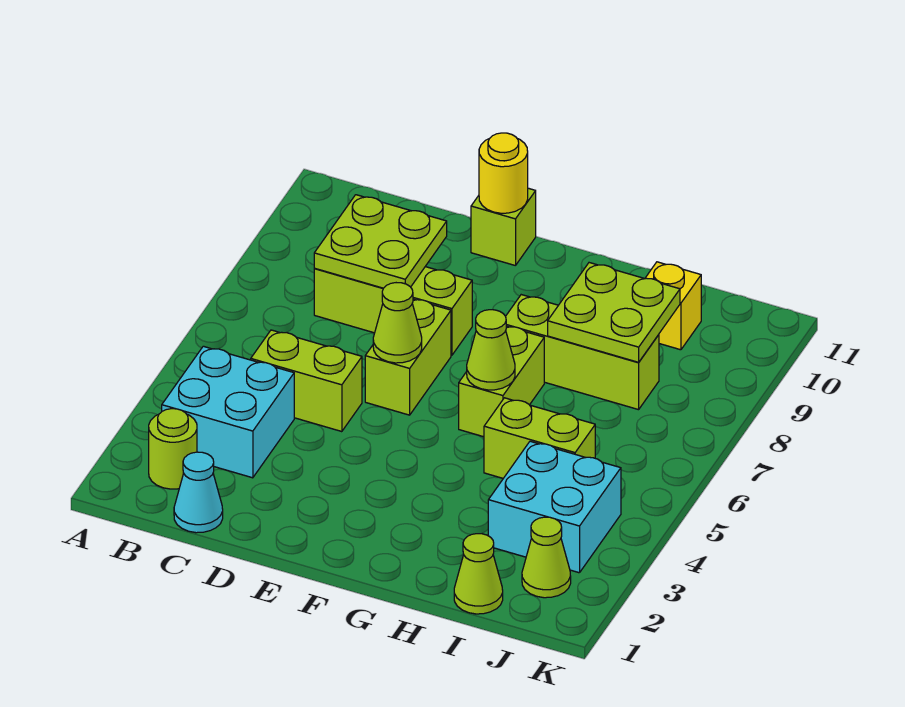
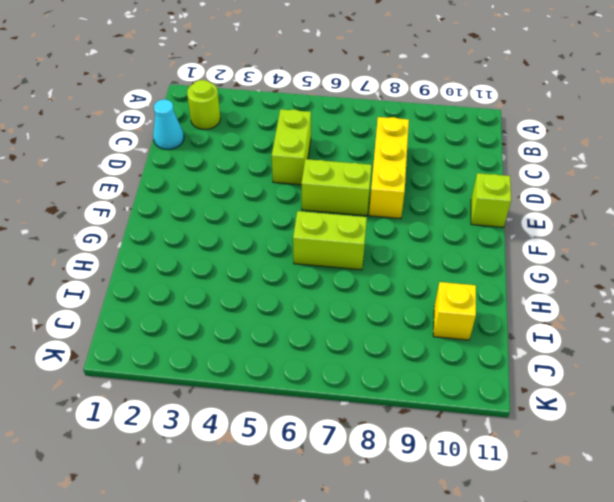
yellow brick C8:E8 level 1 -> lime brick C8:E8 level 1
none -> cyan brick B3:C4 level 1
none -> lime brick G8:I8 level 1
none -> lime brick H5:I5 level 1

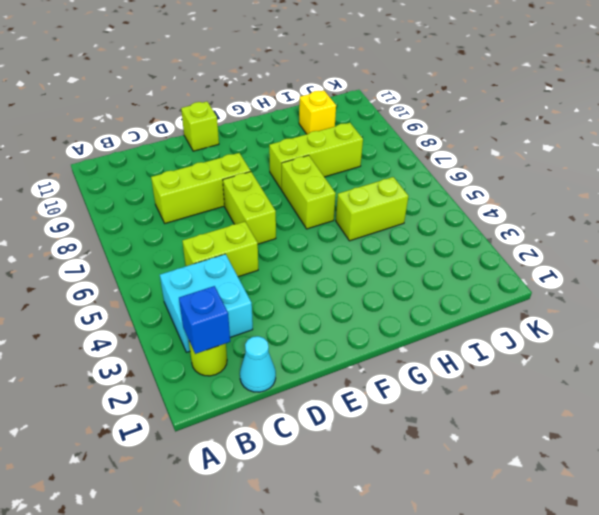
blue brick B2 level 2 -> none
none -> lime cone I1 level 1
none -> cyan brick I3:J4 level 1
none -> lime cone J2 level 1

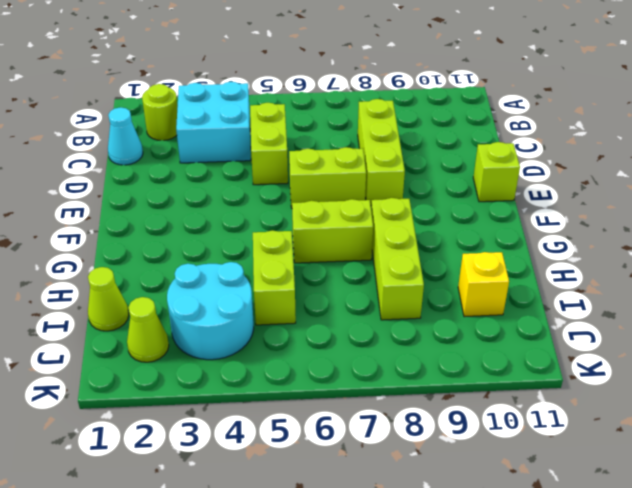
cyan round brick I3:J4 level 1 -> cyan brick I3:J4 level 1
none -> lime plate C8:D9 level 2
none -> lime cone E6 level 2
none -> yellow round brick E11 level 2

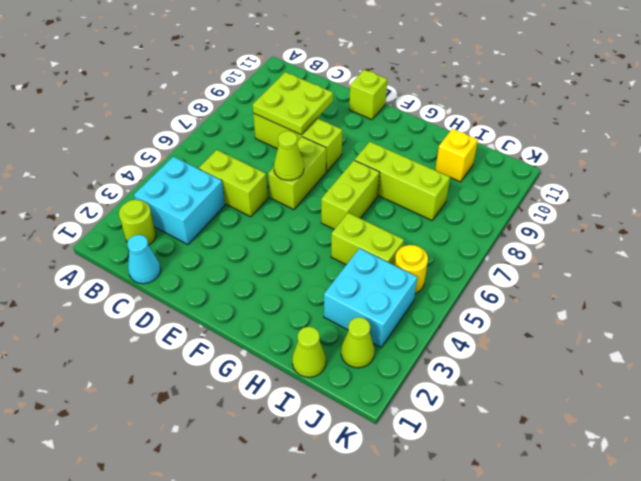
yellow round brick J5 level 1 -> yellow round brick E11 level 2
none -> lime cone G6 level 2
none -> lime plate H8:I9 level 2

